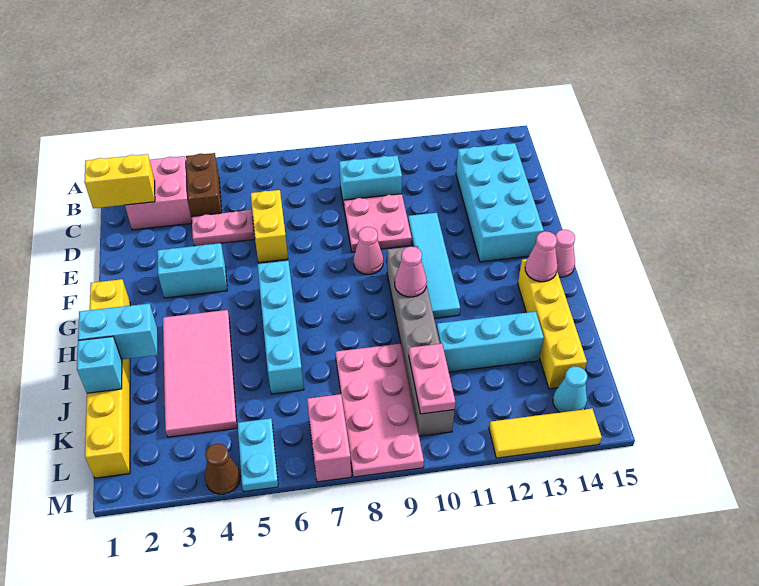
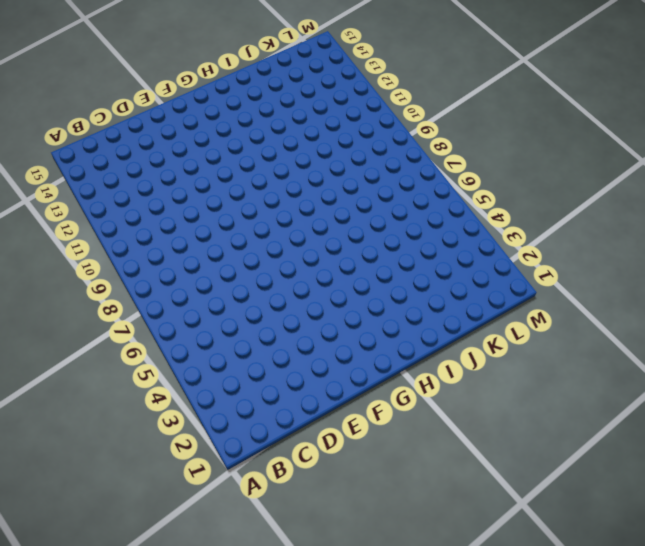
none -> pink brick B2:C3 level 1
none -> brown brick B4:C4 level 1
none -> cyan brick C9:C10 level 1

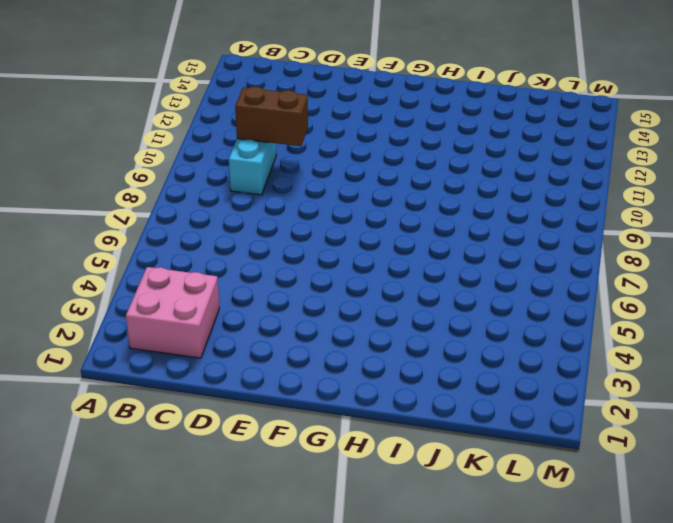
brown brick C10:D10 level 2 -> brown brick B4:C4 level 1
none -> cyan brick C13:F14 level 1
none -> pink plate D4:D5 level 1
none -> yellow brick D6:E6 level 1

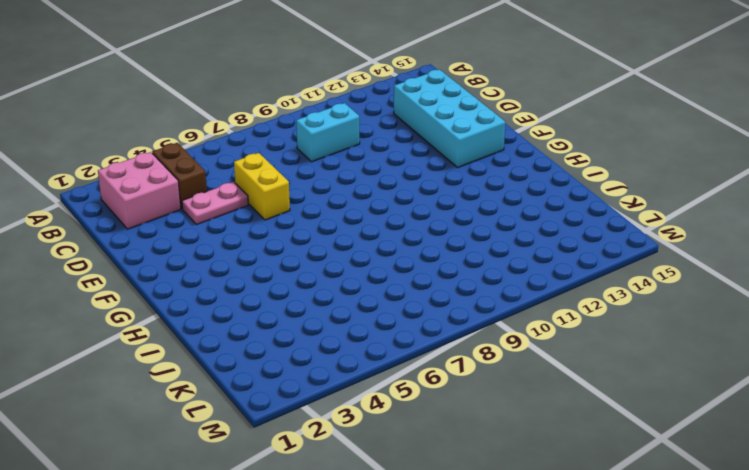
none -> pink plate D9:E10 level 1
none -> cyan tile E11:H11 level 1
none -> cyan brick F3:F4 level 1

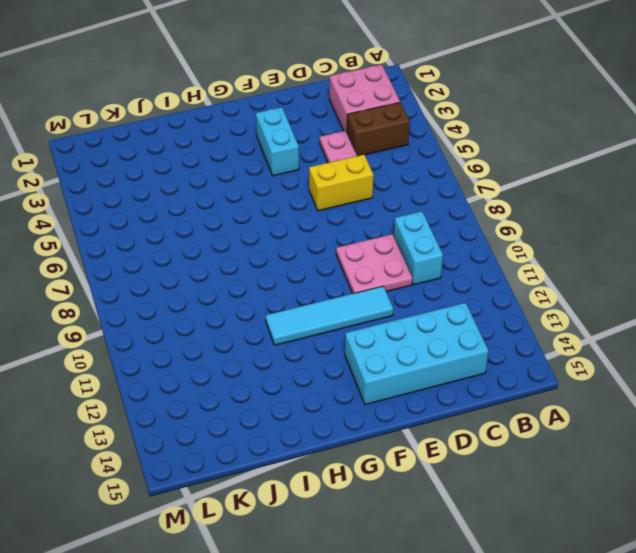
none -> pink cone F9 level 1
none -> yellow brick G1:L1 level 1
none -> cyan brick G6:J6 level 1

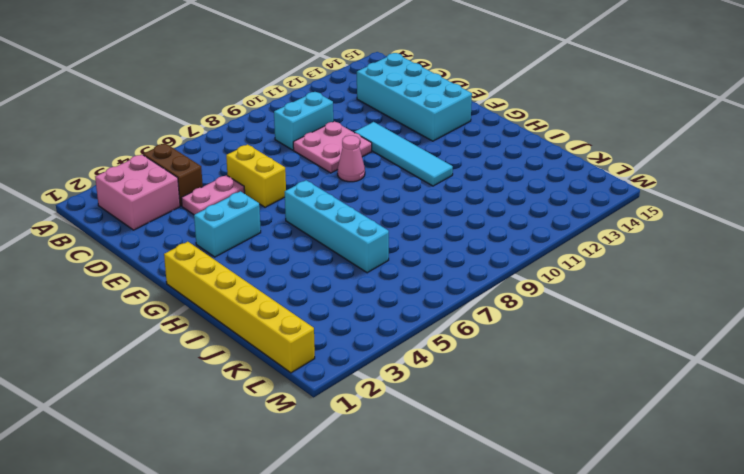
none -> grey brick G10:L10 level 1
none -> pink cone G15 level 1
none -> pink tile H3:K4 level 1

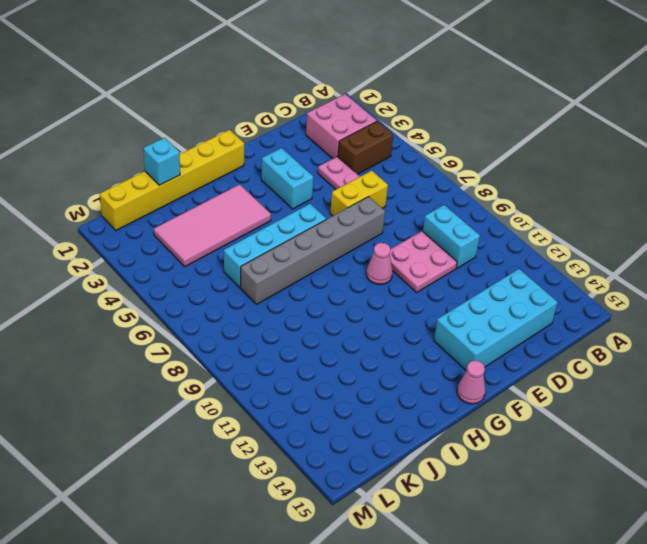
grey brick E7:J7 level 1 -> grey brick G10:L10 level 1
none -> cyan tile E11:H11 level 1
none -> yellow brick H14:K14 level 1
none -> pink plate J8:M9 level 1

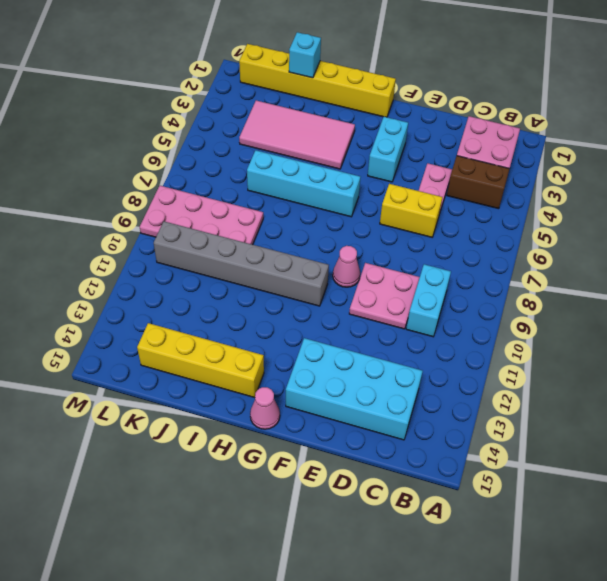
none -> cyan tile E11:H11 level 1
none -> cyan brick J11:J13 level 1
none -> cyan plate L5:M5 level 1

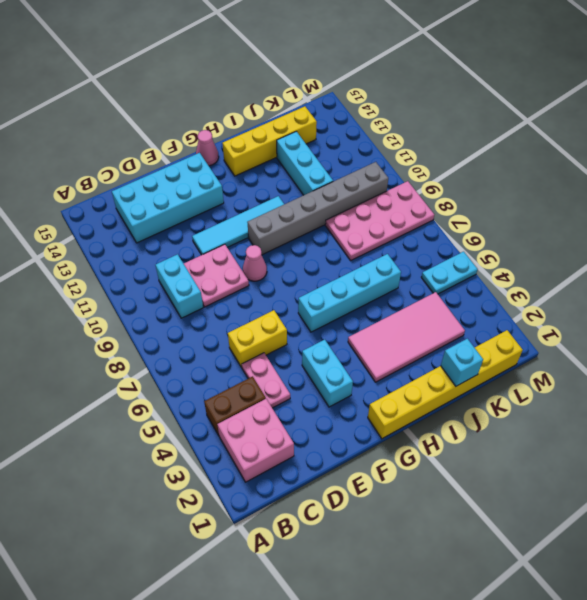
none -> pink brick L7:M7 level 1
none -> cyan cone L14 level 1
none -> brown cone M4 level 1

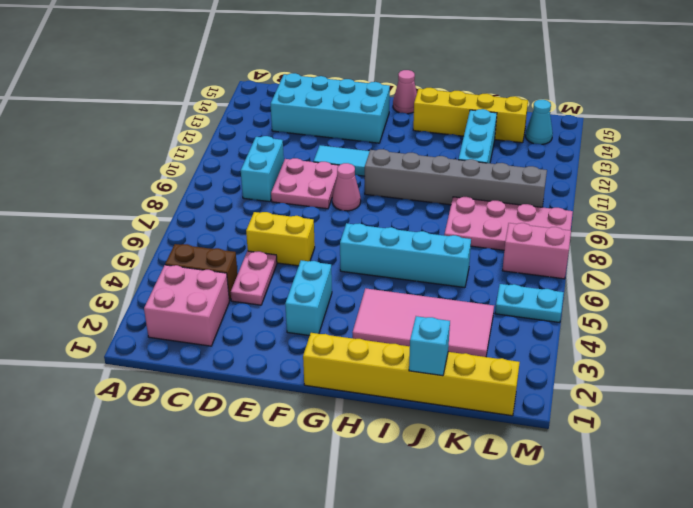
none -> brown cone M4 level 1
none -> yellow tile M12:M14 level 1
none -> yellow brick C1:C2 level 2

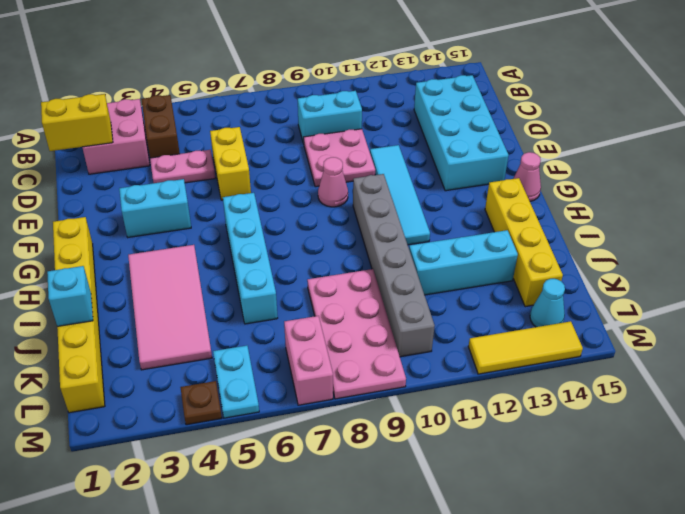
brown plate M4 level 1 -> brown cone M4 level 1
none -> pink cone H10 level 2
none -> pink cone H14 level 2
none -> cyan brick I1:I2 level 2

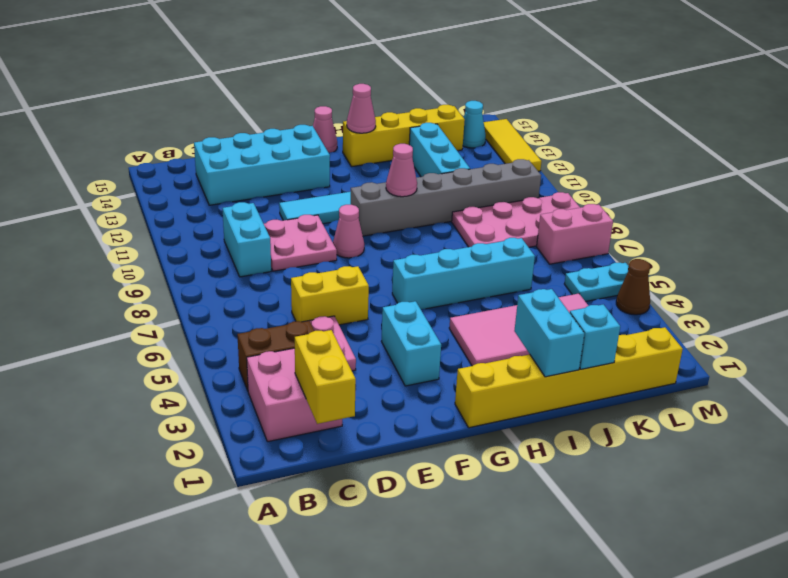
none -> pink plate K10:L10 level 2

